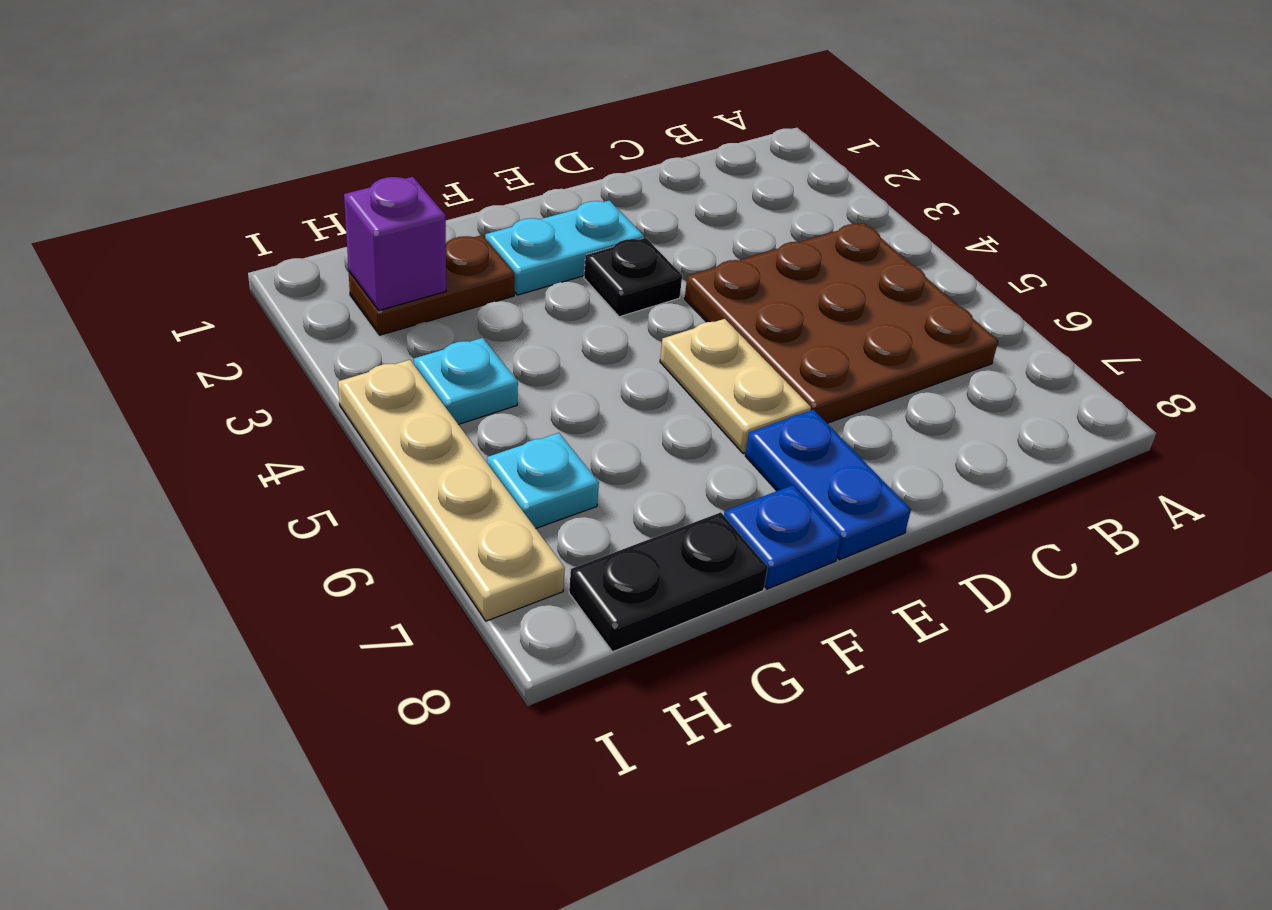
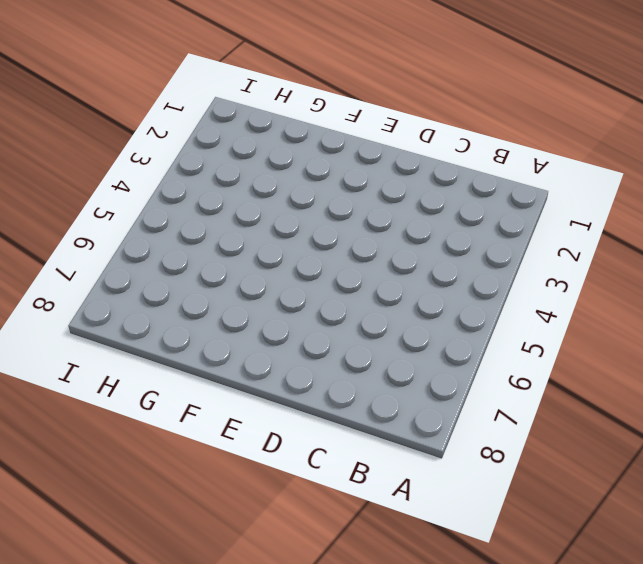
none -> brown plate B4:D6 level 1
none -> cyan plate E2:F2 level 1
none -> black plate E3 level 1

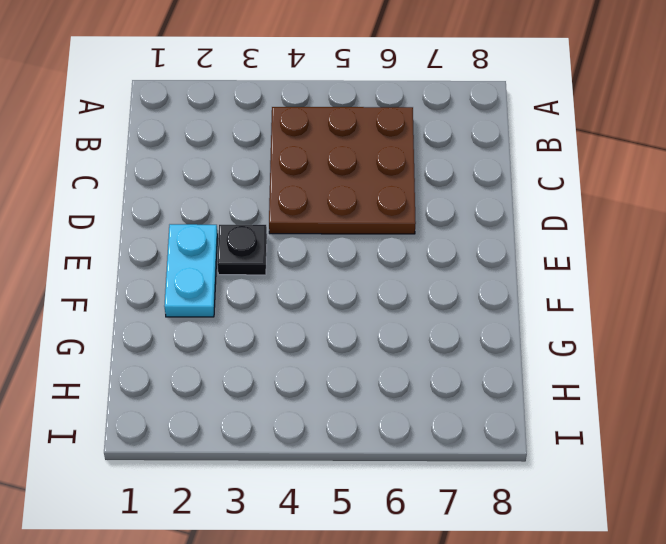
none -> tan plate E5:E6 level 1
none -> blue plate E7:E8 level 1
none -> blue plate F8 level 1

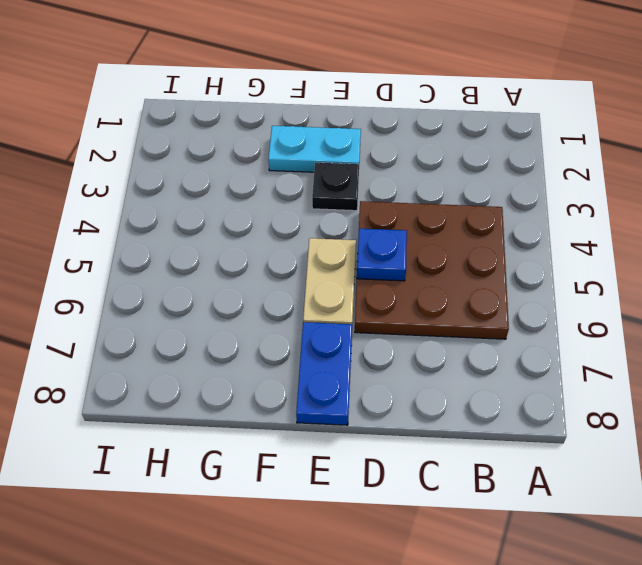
blue plate D5 level 2 -> blue plate F8 level 1
none -> brown plate G2:H2 level 1
none -> black plate G8:H8 level 1
none -> cyan plate H4 level 1

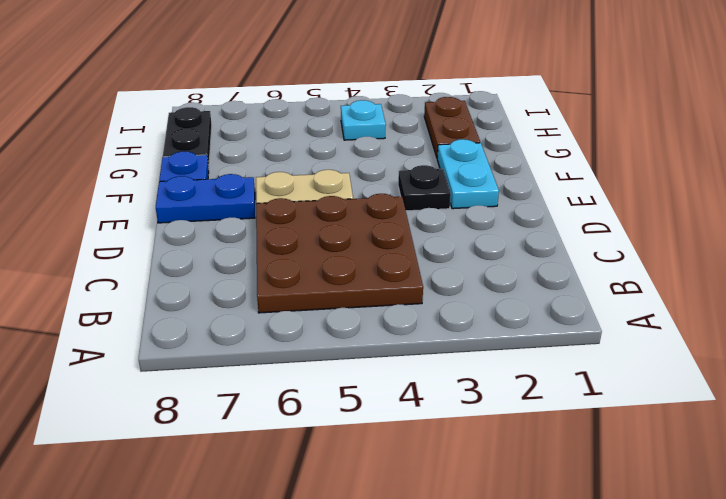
none -> cyan plate H6 level 1
none -> tan plate I4:I7 level 1
none -> purple brick H2 level 2

